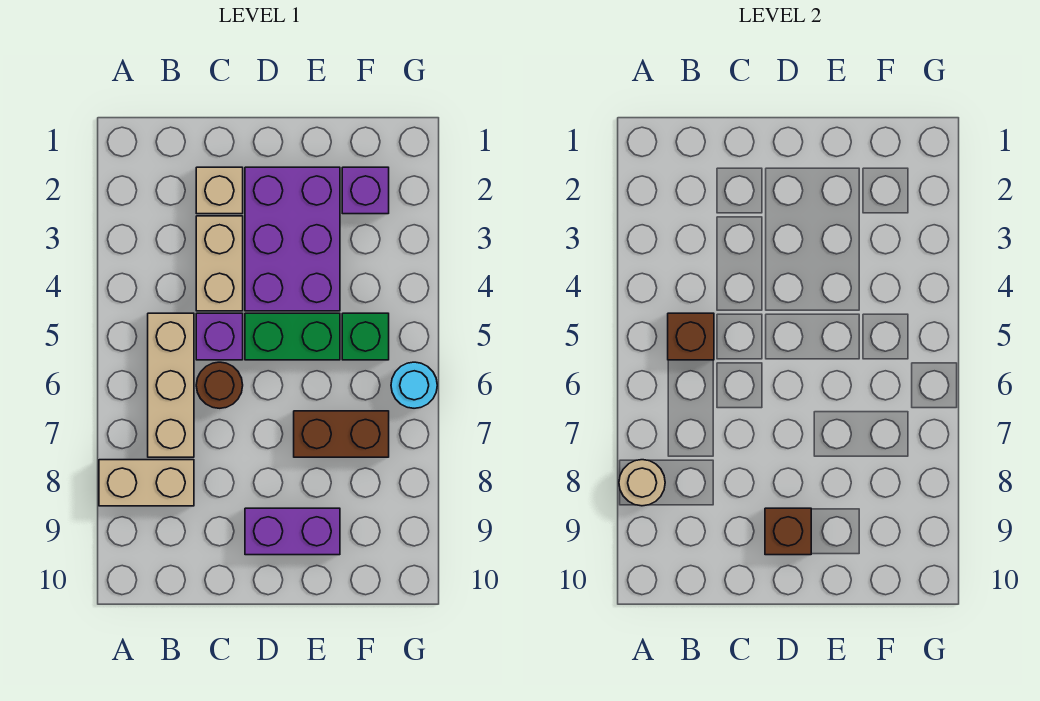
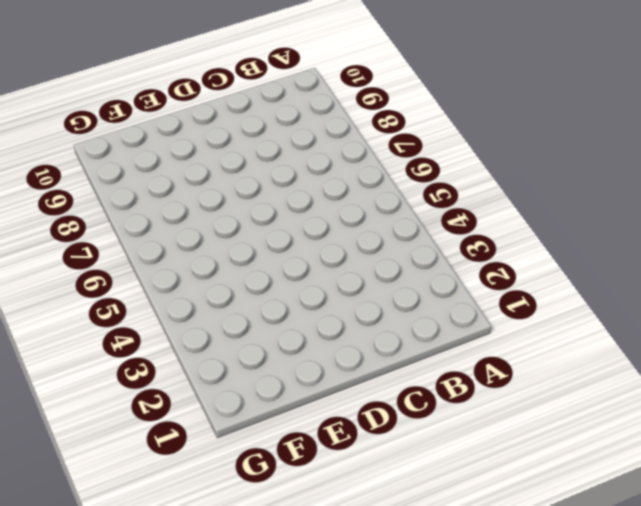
none -> tan brick A8:B8 level 1
none -> tan brick B5:B7 level 1
none -> tan brick C2 level 1

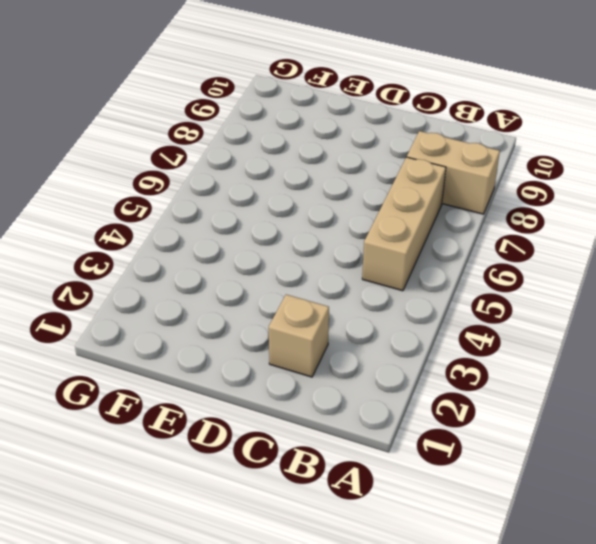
none -> tan brick C3:C4 level 1
none -> purple brick C5 level 1
none -> brown round brick C6 level 1

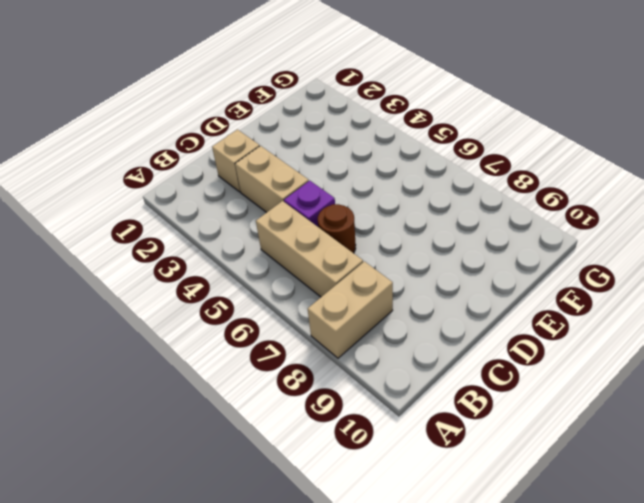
none -> purple brick D2:E4 level 1
none -> green brick D5:E5 level 1
none -> purple brick D9:E9 level 1

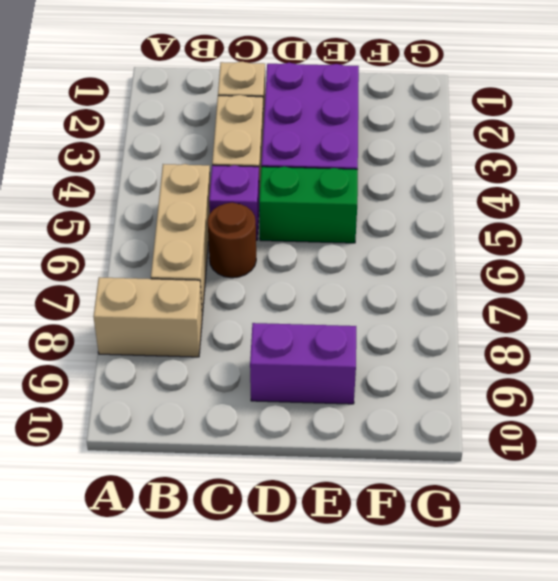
none -> brown brick E7:F7 level 1
none -> purple brick F2 level 1
none -> green brick F5 level 1

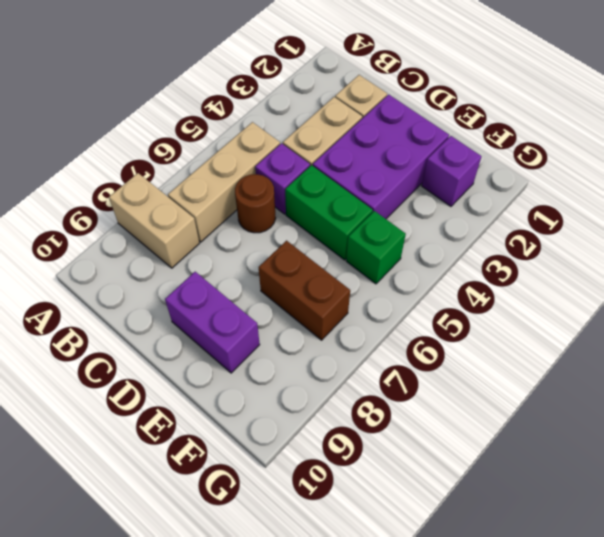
none -> cyan round brick G6 level 1
none -> tan round brick A8 level 2
none -> brown brick B5 level 2

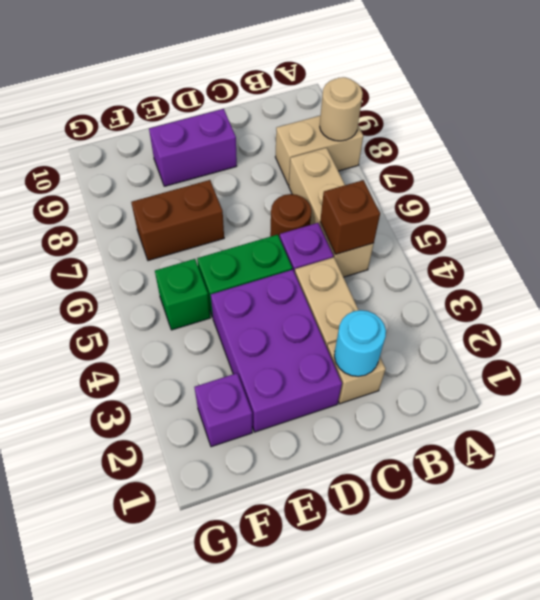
cyan round brick C2 level 2 -> cyan round brick G6 level 1
none -> brown brick D9 level 2

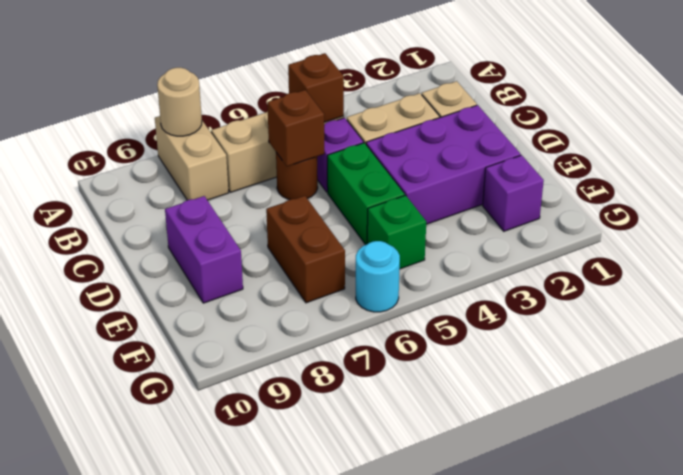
brown brick C6 level 2 -> brown brick D9 level 2

